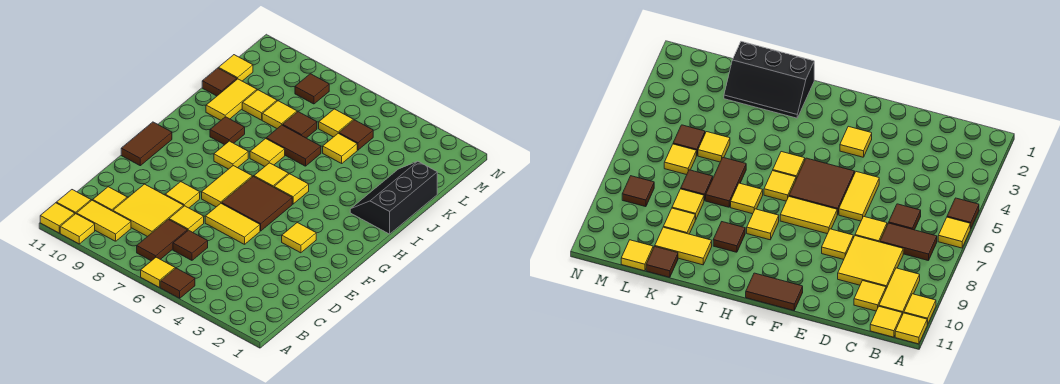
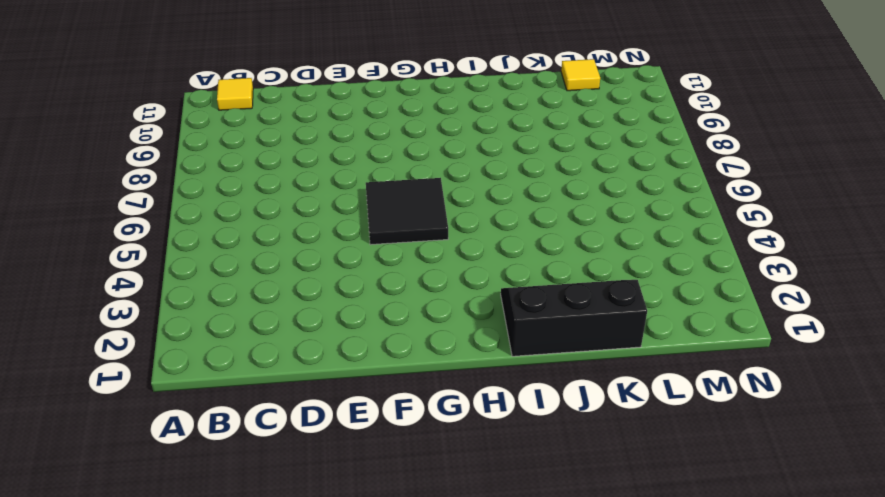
black tile F5:G6 level 1 -> brown tile F5:G6 level 1
none -> brown tile A5 level 1
none -> yellow tile A6 level 1
none -> yellow tile A10 level 1
none -> yellow tile A11 level 1

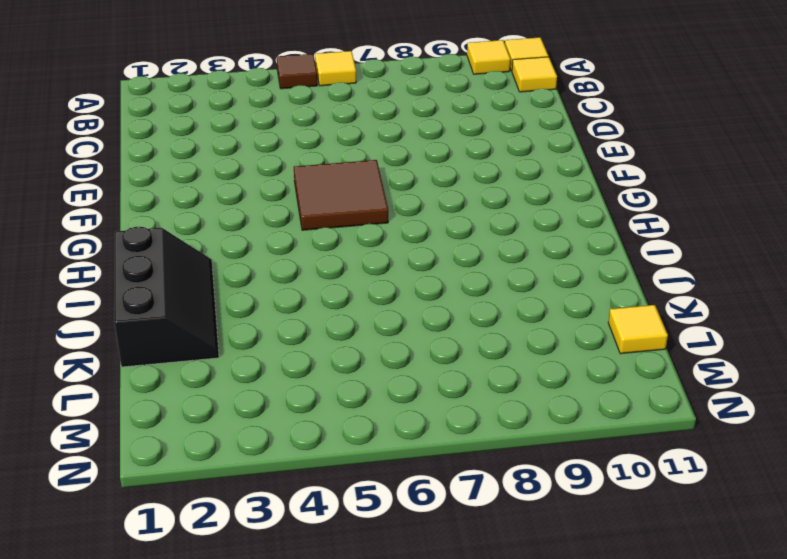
none -> brown tile B7:C7 level 1
none -> yellow tile B9:B10 level 1
none -> brown tile C6 level 1
none -> yellow tile C8:D9 level 1

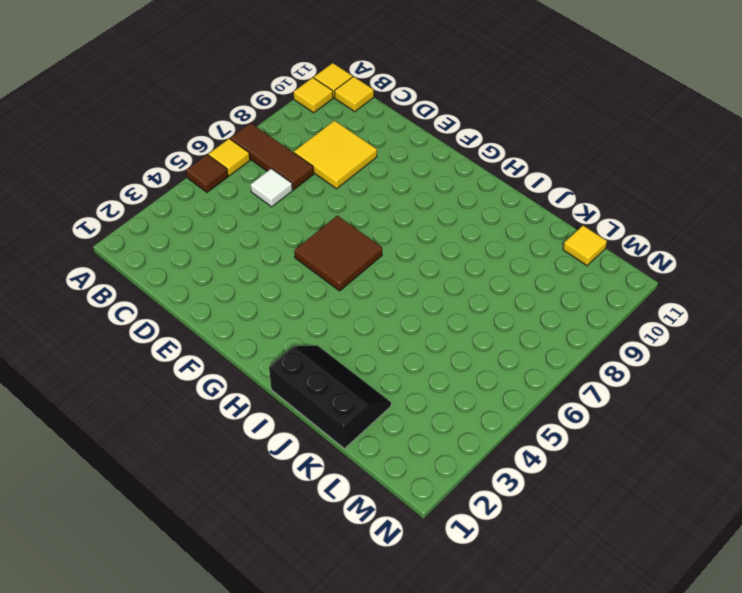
brown tile A7:C7 level 1 -> brown tile B7:C7 level 1
white tile C6 level 1 -> brown tile C6 level 1
none -> yellow tile B9:B10 level 1
none -> yellow tile C10 level 1
none -> yellow tile D7 level 1
none -> yellow tile E5:E6 level 1

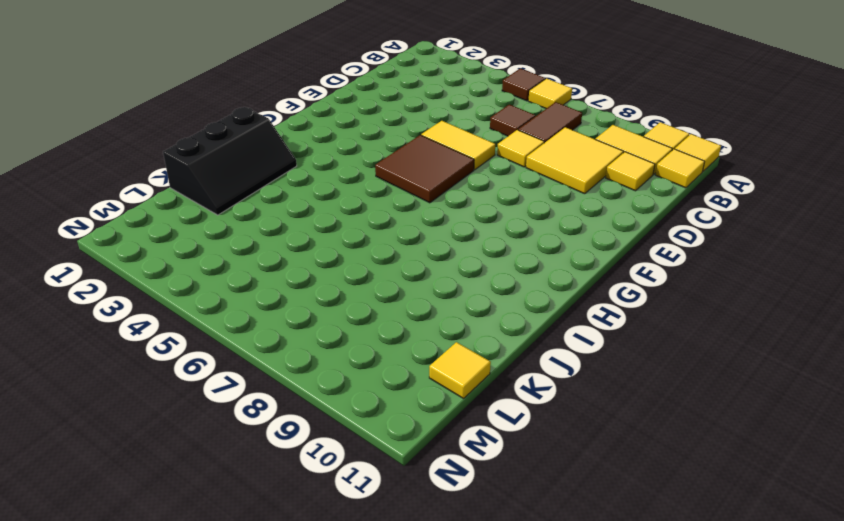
none -> yellow tile E8 level 1
none -> yellow tile F3 level 1
none -> yellow tile F7:G7 level 1
none -> brown tile F11:G11 level 1

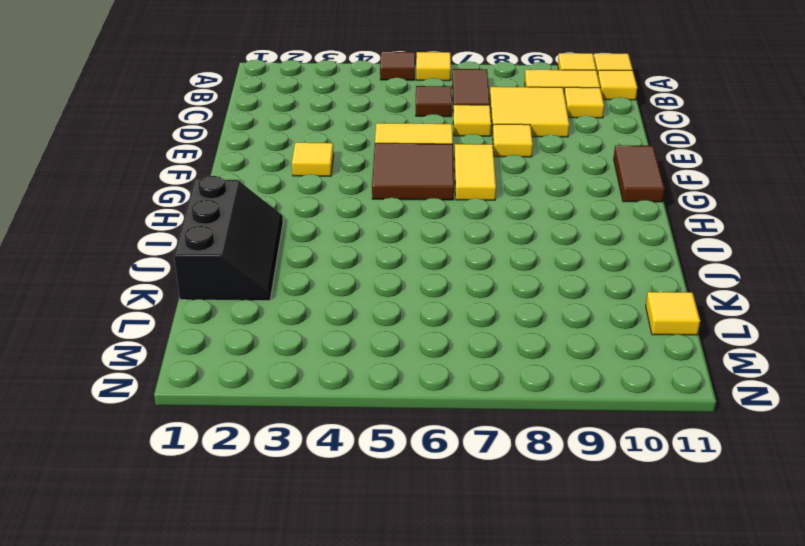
none -> yellow tile H5 level 1
none -> yellow tile H6 level 1
none -> yellow tile H8 level 1
none -> yellow tile I7 level 1

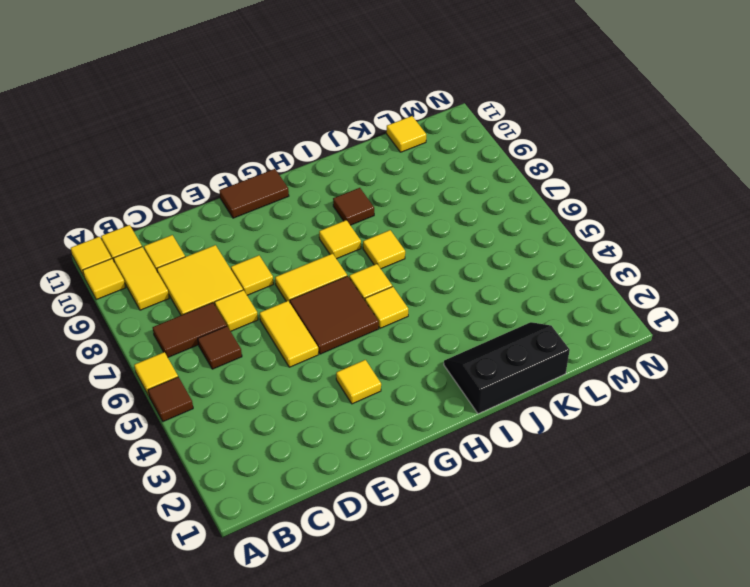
none -> brown tile J6:J7 level 1
none -> yellow tile J10:K10 level 1
none -> yellow tile K5 level 1
none -> brown tile K7 level 1

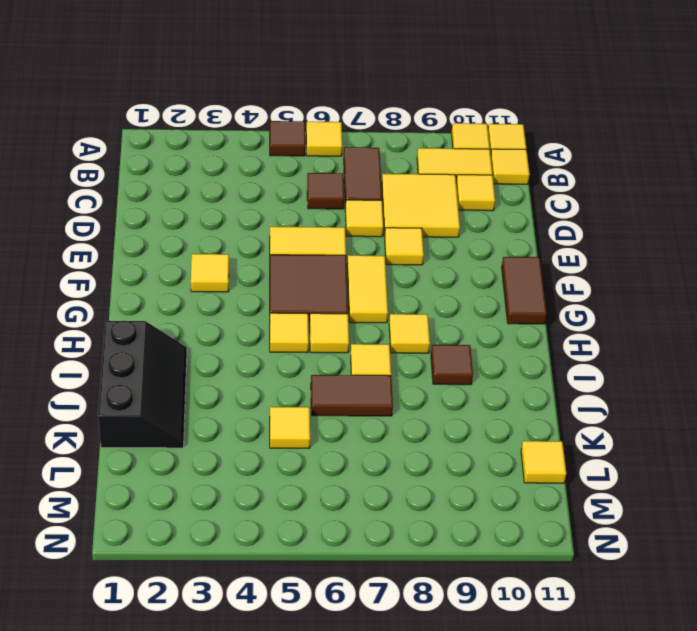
none -> yellow tile J10:K10 level 1
none -> brown tile K7 level 1
none -> yellow tile K8 level 1
none -> yellow tile K9 level 1

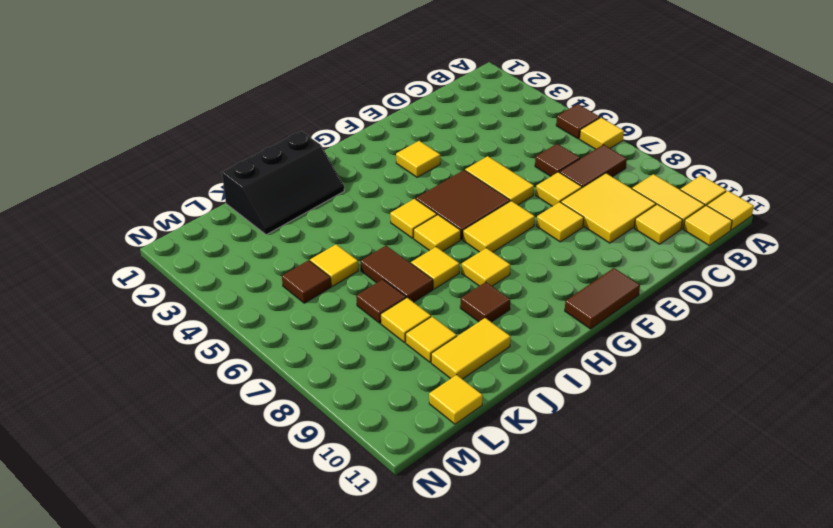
none -> brown tile K11 level 1
none -> yellow tile L6 level 1
none -> brown tile M8 level 1

